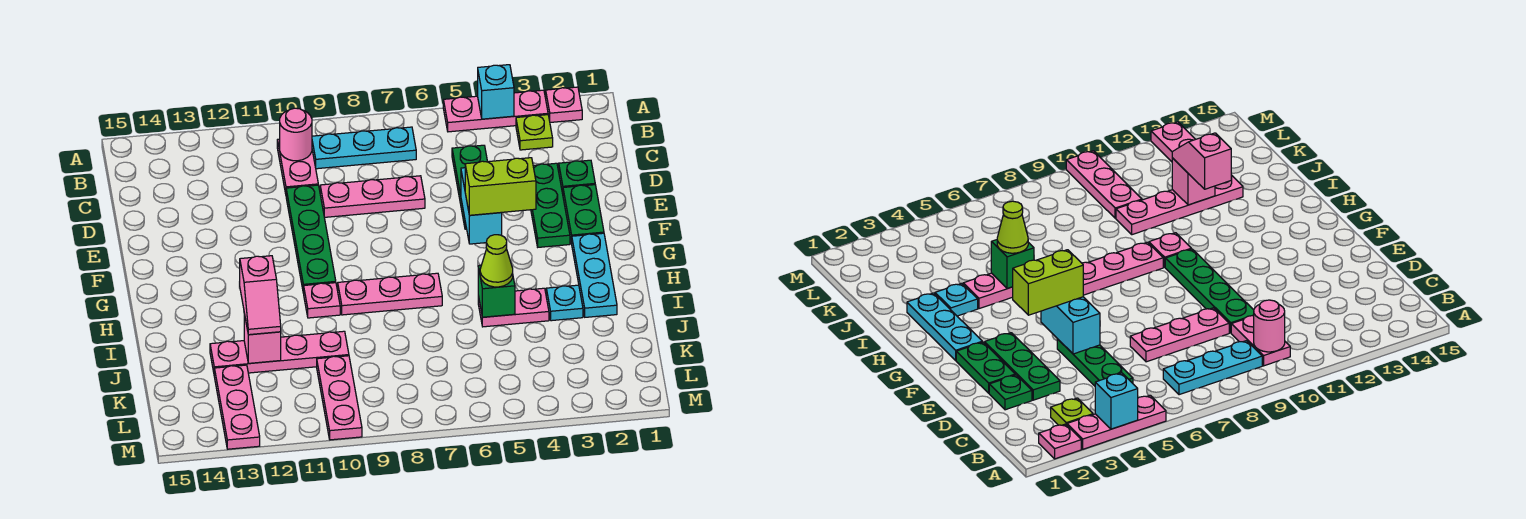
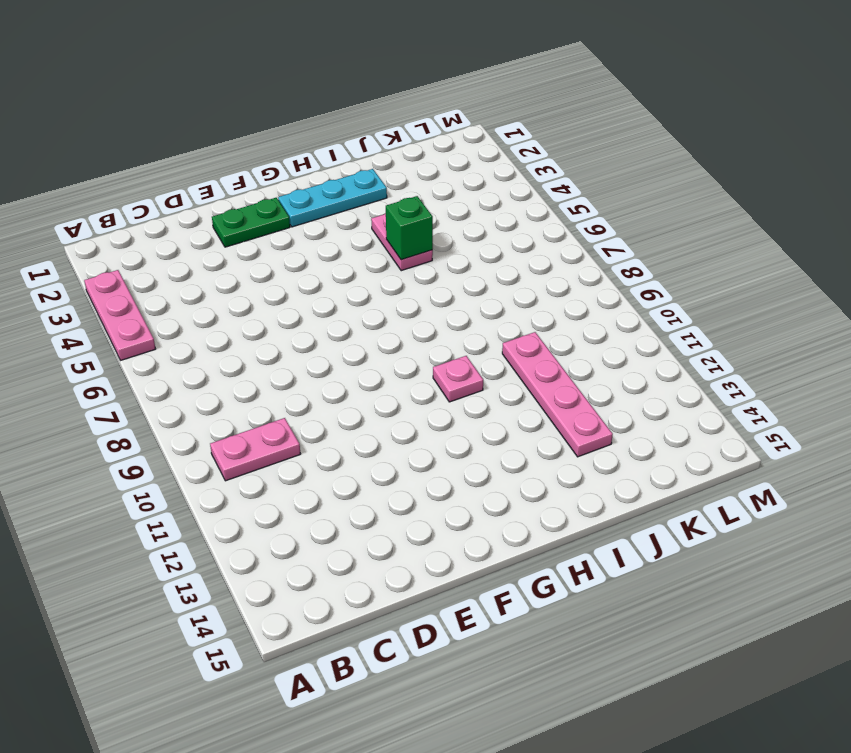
none -> pink plate A2 level 1
none -> lime plate B3 level 1
none -> cyan plate B7:B9 level 1

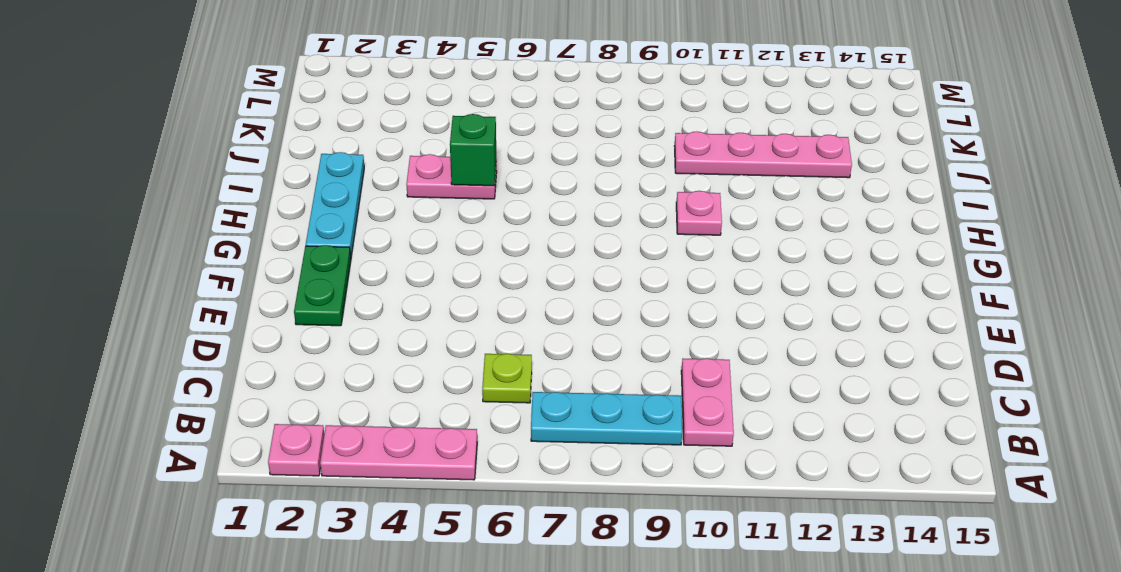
lime plate C6 level 1 -> lime plate B3 level 1
none -> green plate C5:E5 level 1
none -> green plate D2 level 1
none -> green plate D3:F3 level 1

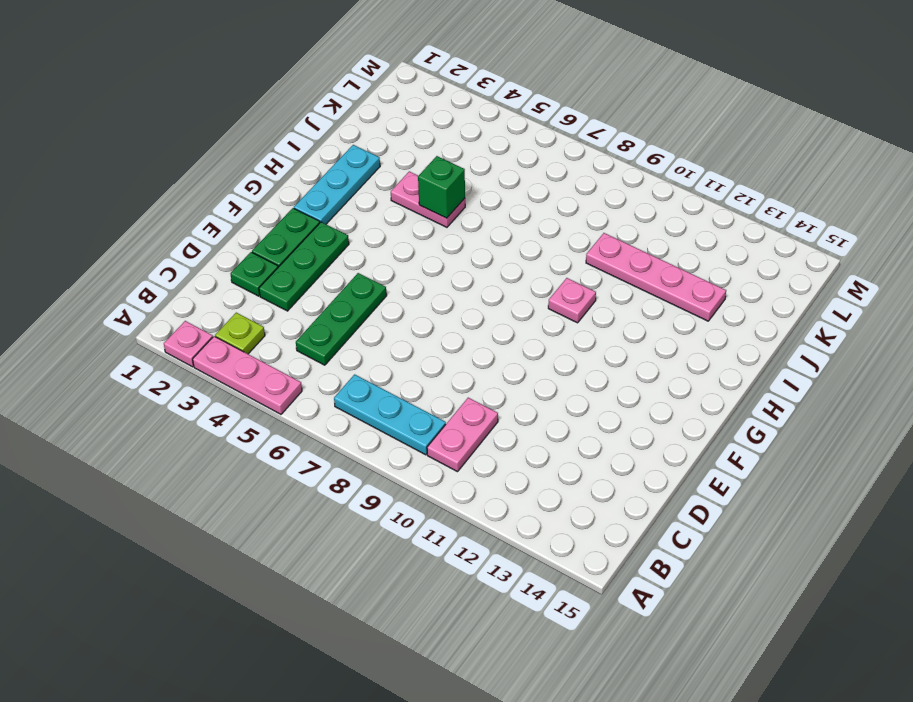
none -> pink plate D7:D9 level 1
none -> green plate D10:G10 level 1
none -> pink plate H7:H9 level 1

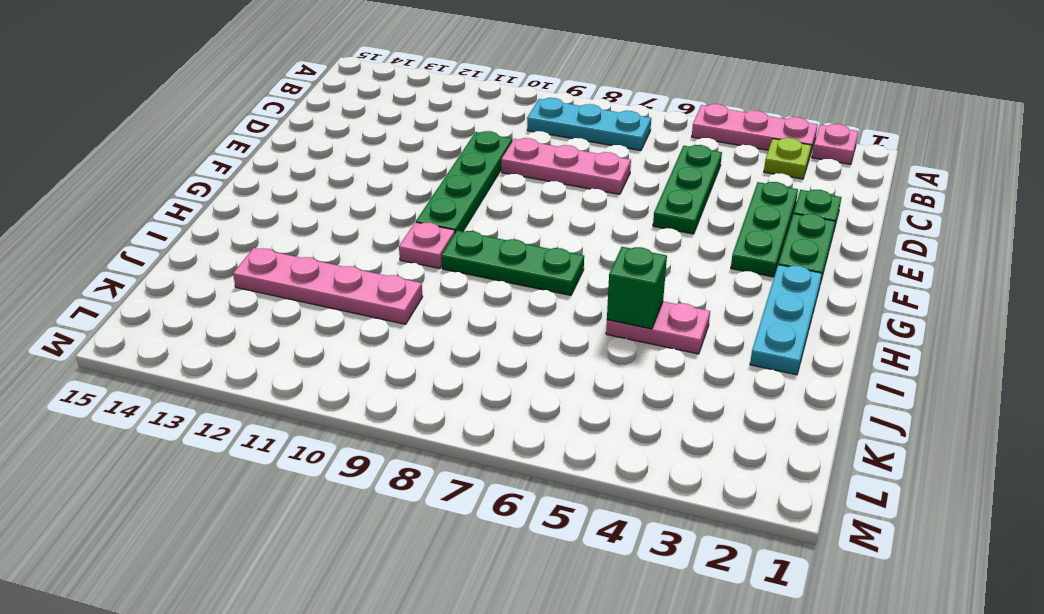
green plate H7:H9 level 1 -> pink plate H7:H9 level 1
none -> pink plate B10:C10 level 1
none -> cyan plate I3 level 1
none -> pink plate K10:M10 level 1

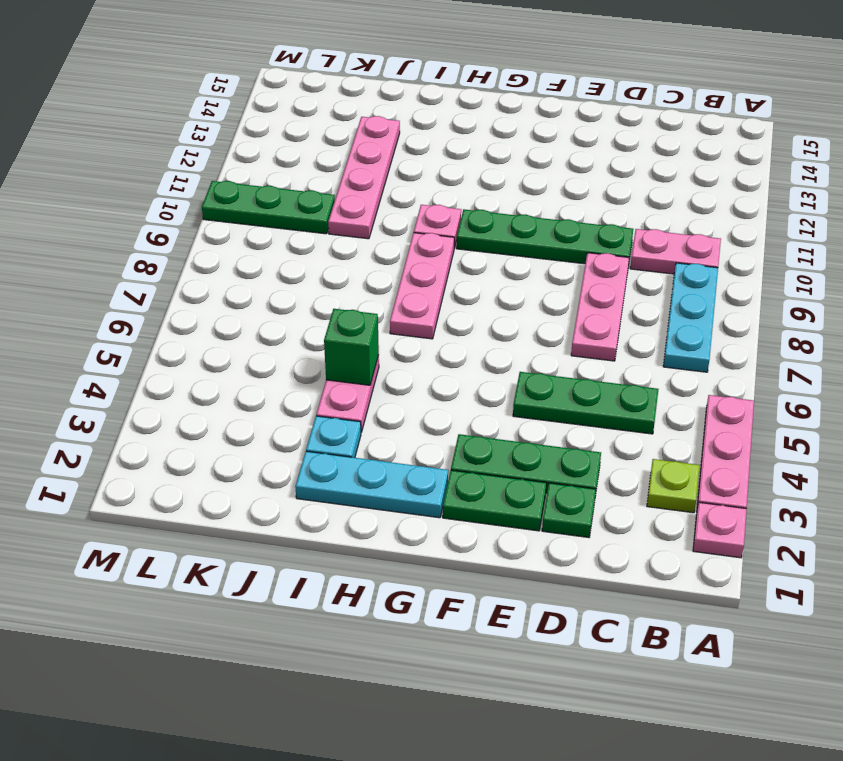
green plate K10:M10 level 1 -> pink plate K10:M10 level 1
none -> pink plate K13:M13 level 1
none -> cyan brick A4 level 2
none -> pink round brick B10 level 2

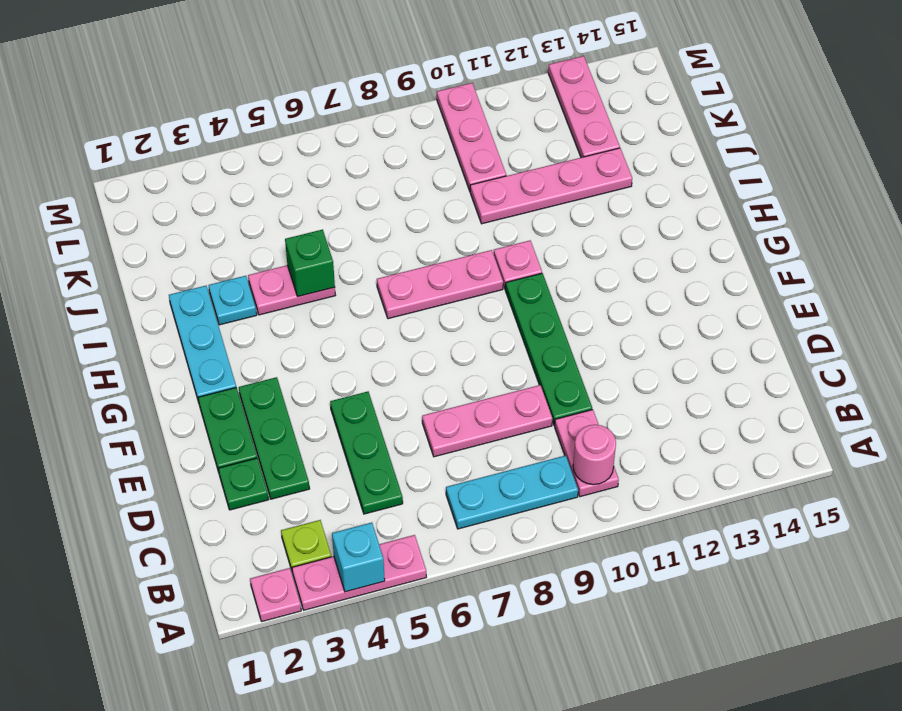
none -> cyan brick E5:F5 level 2
none -> pink brick J12 level 2
none -> lime brick F4:F5 level 3

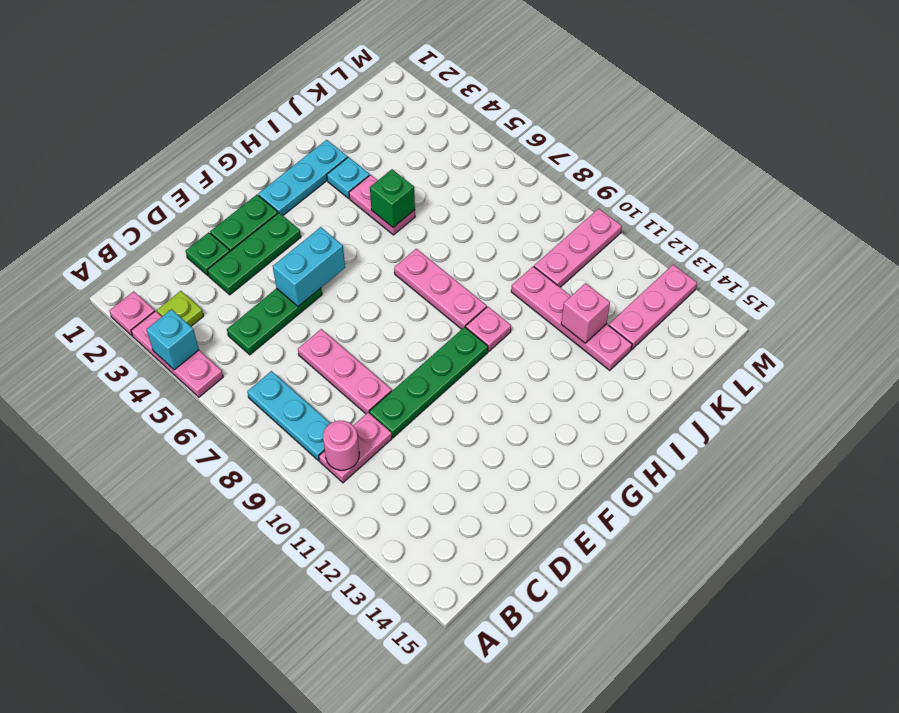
none -> lime brick F4:F5 level 3
none -> lime cone I5 level 3
none -> pink slope I12:J12 level 3 top I

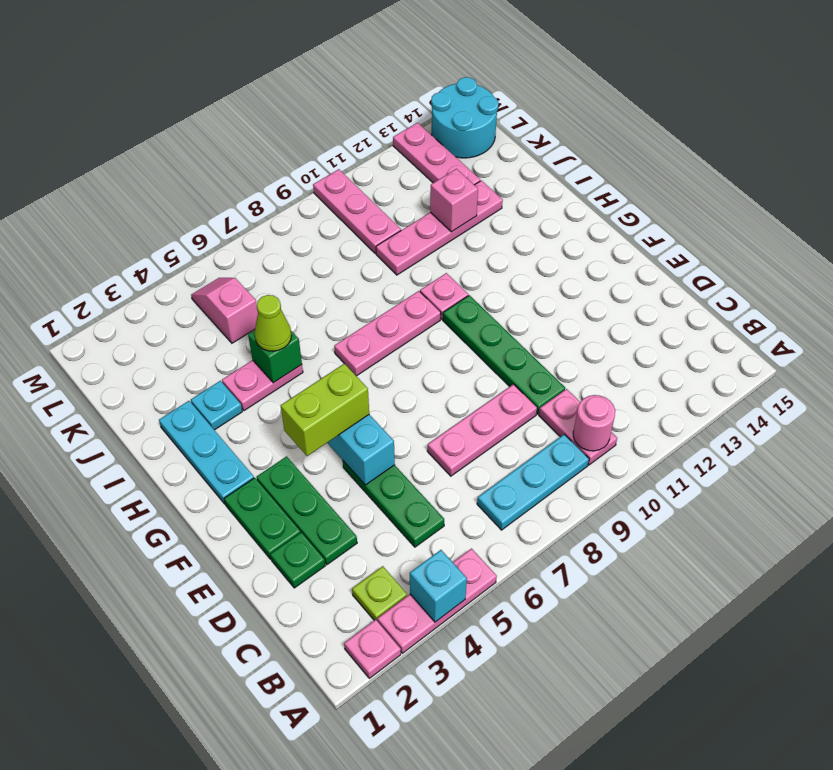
pink slope K5:L5 level 1 top K -> pink slope I12:J12 level 3 top I
cyan round brick L14:M15 level 1 -> none

